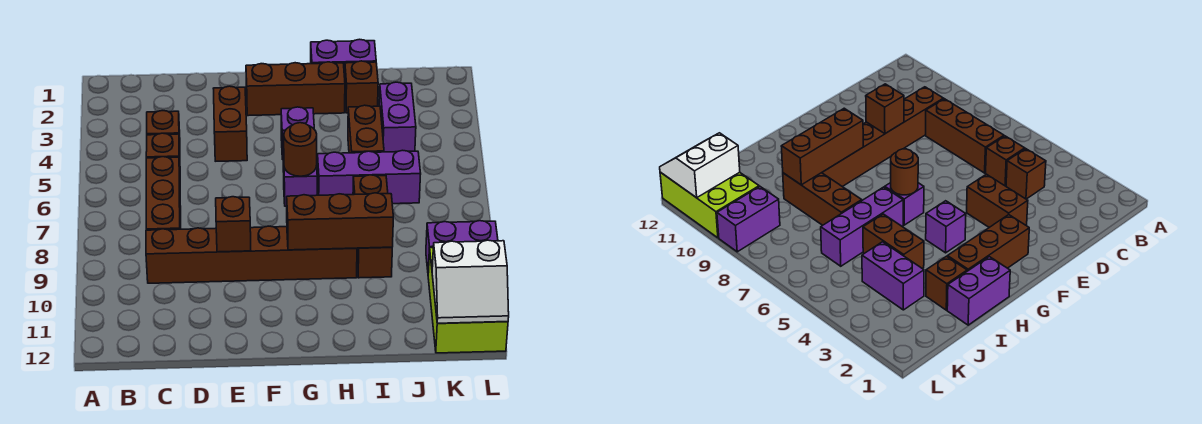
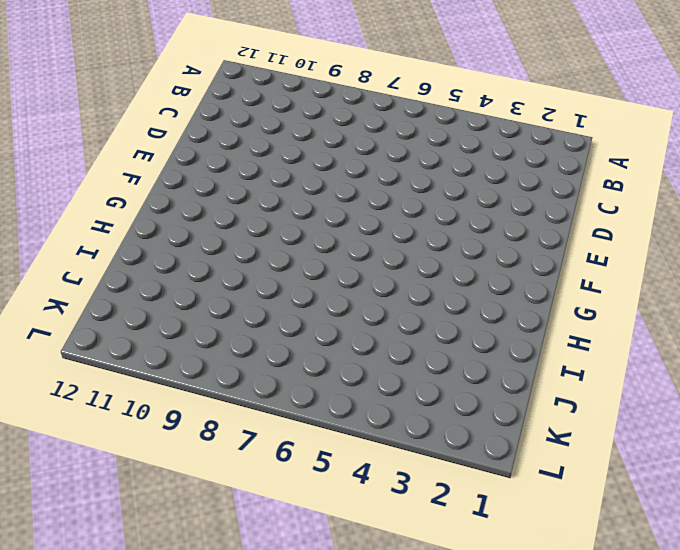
none -> brown brick C4 level 1
none -> brown brick C5 level 1
none -> brown brick C6:C8 level 1

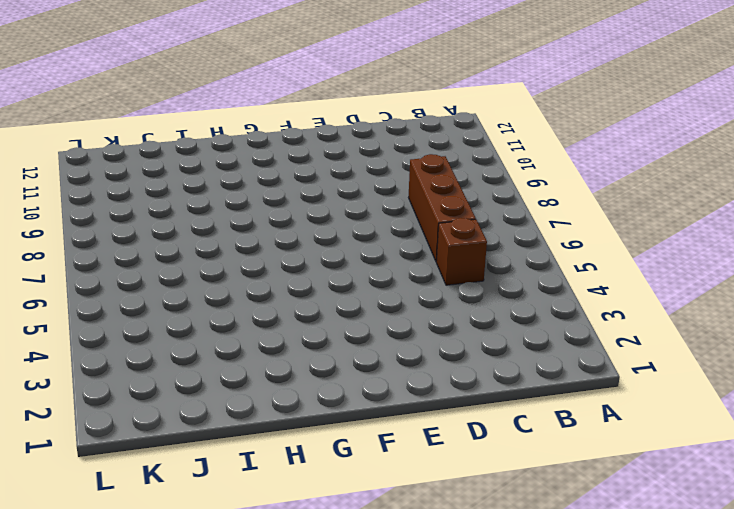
none -> brown brick C4 level 1
none -> brown brick C9:H9 level 1
none -> brown brick E3:E4 level 1

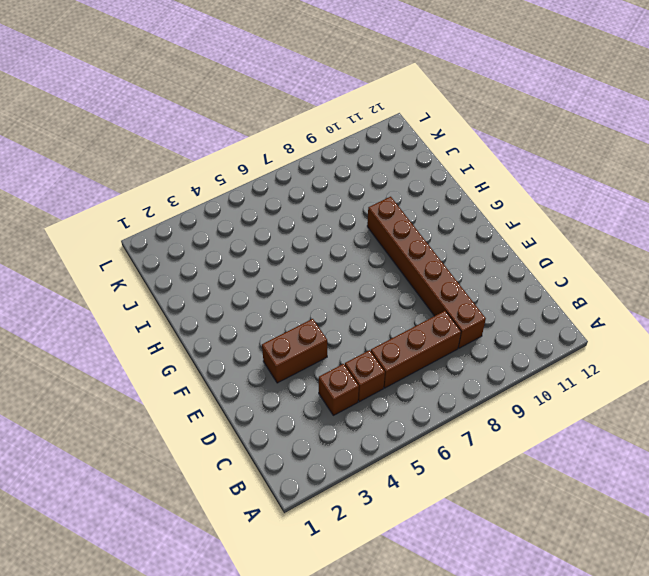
none -> brown brick F2:H2 level 1
none -> purple brick G4 level 1
none -> purple brick G6 level 1

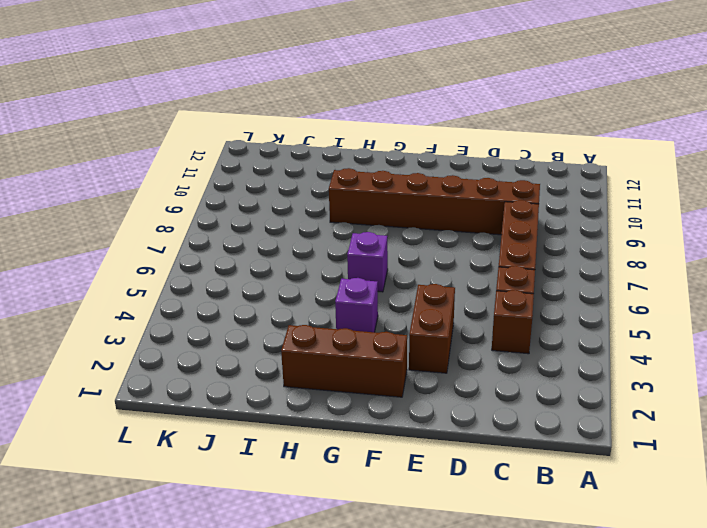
none -> purple brick H1:I1 level 1
none -> purple brick H6:J6 level 1
none -> brown brick I2 level 1

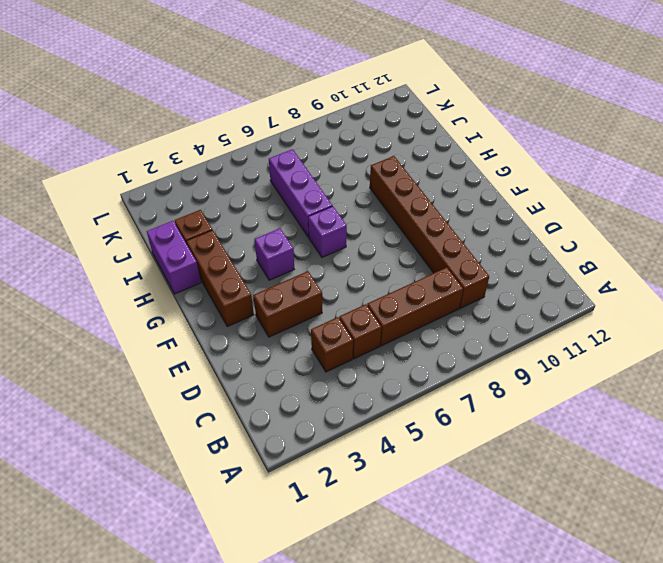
none -> brown brick I4:I5 level 1
none -> brown brick I7:I9 level 1
none -> purple brick J3:J4 level 1

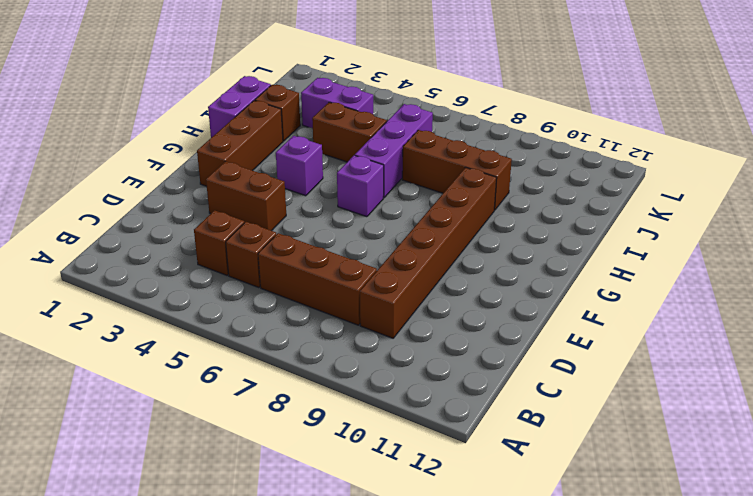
none -> purple brick K9:L9 level 1
none -> lime brick K10:L12 level 1
none -> brown brick E9 level 2

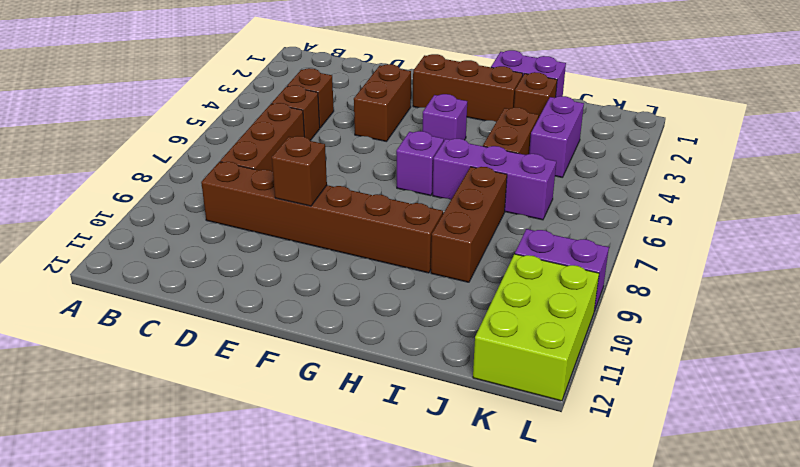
none -> brown round brick G6 level 2
none -> brown brick G9:I9 level 2
none -> white slope K11:L12 level 2 top 11

